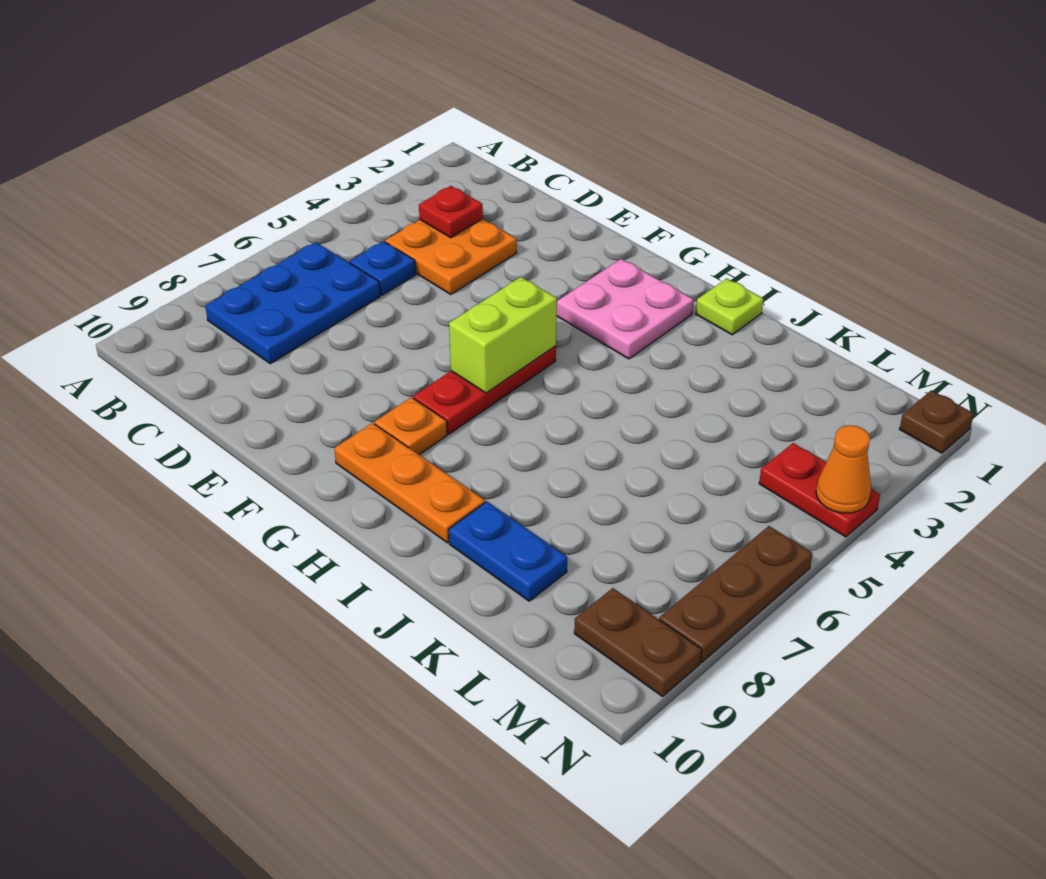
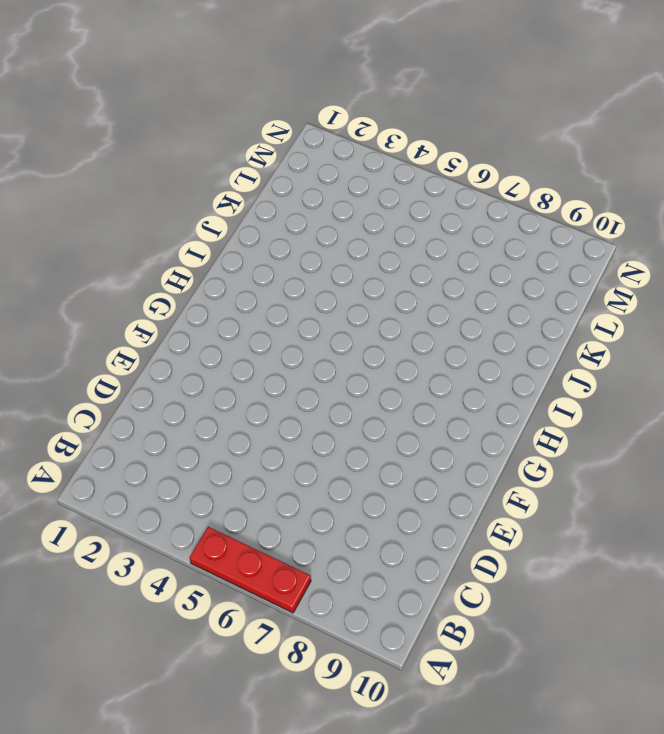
red plate A5:A7 level 1 -> red plate G5:G7 level 1
none -> blue plate B6:C8 level 1
none -> orange plate C3:D4 level 1
none -> blue plate C5 level 1

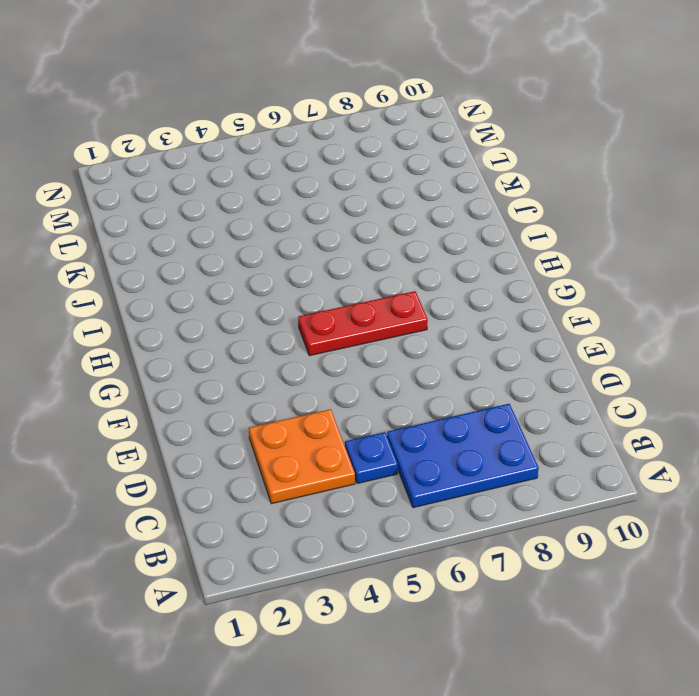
none -> pink plate G2:H3 level 1
none -> orange plate G8 level 1
none -> orange plate G9:I9 level 1

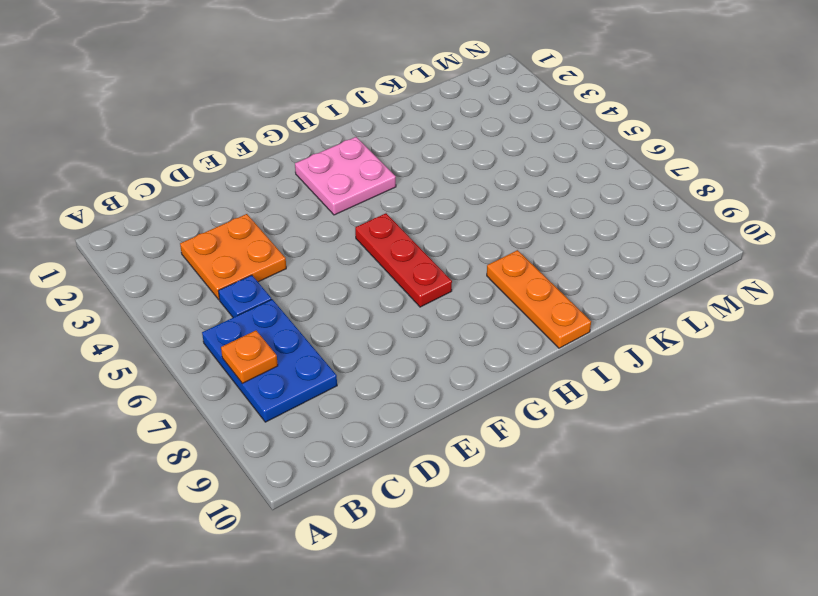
orange plate B7 level 2 -> orange plate G8 level 1
orange plate I8:I10 level 1 -> orange plate G9:I9 level 1
none -> lime plate I1 level 1
none -> blue plate J9:K9 level 1
none -> red plate M4:N4 level 1

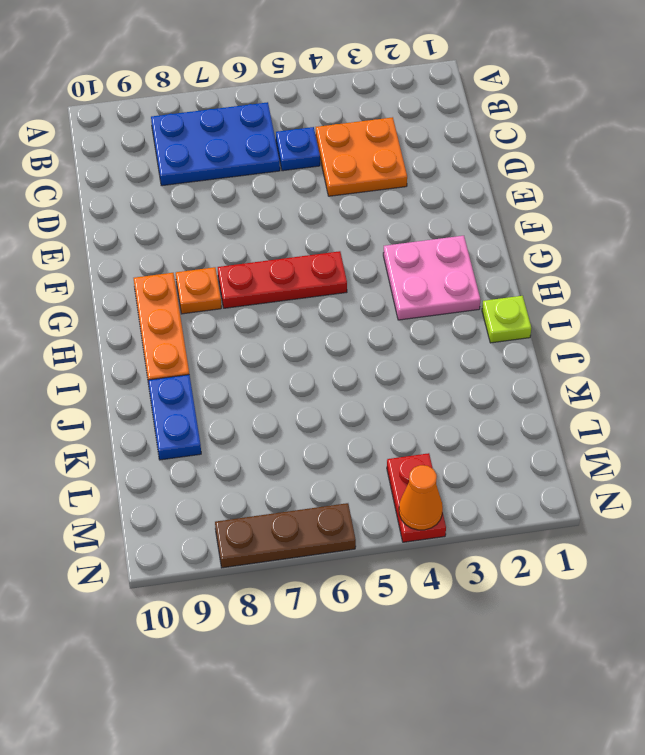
none -> brown plate M9:N9 level 1
none -> brown plate N1 level 1
none -> red plate C3 level 2

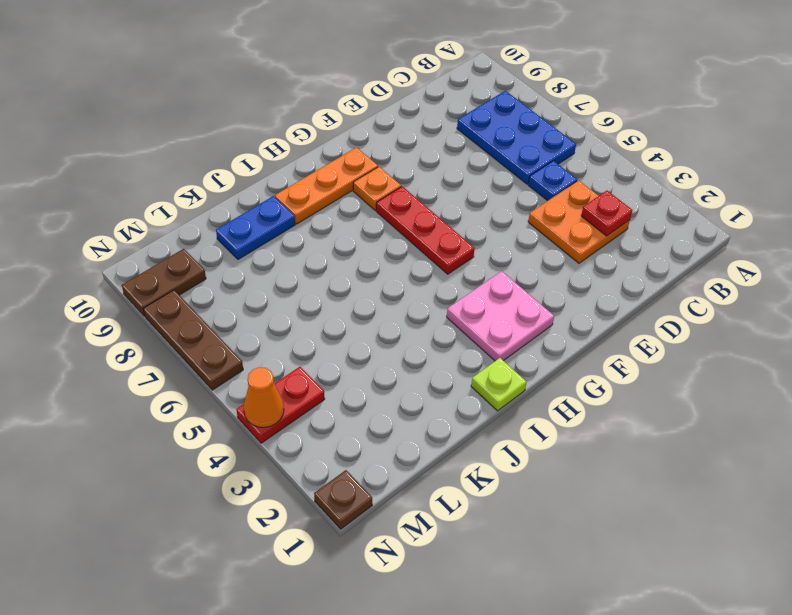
none -> lime brick G5:G6 level 2

